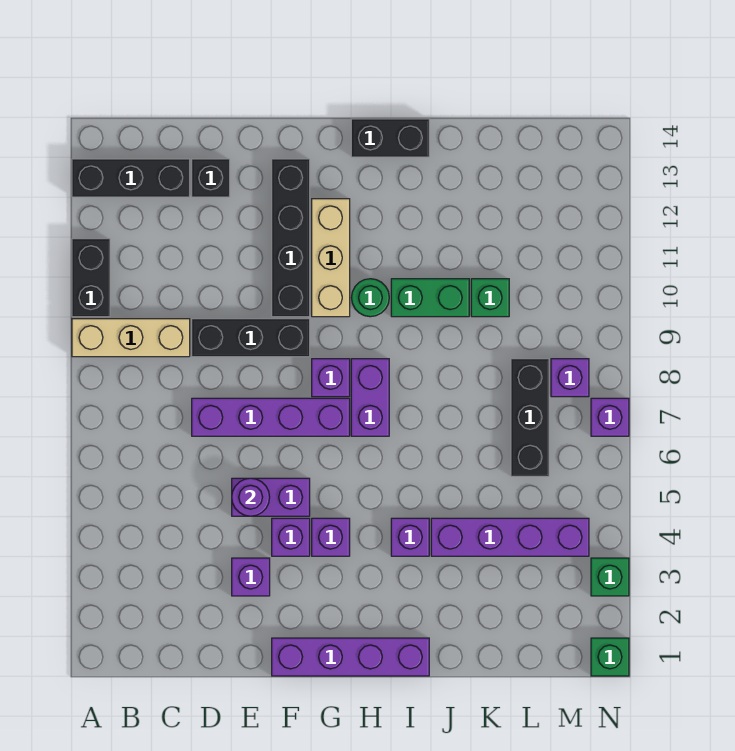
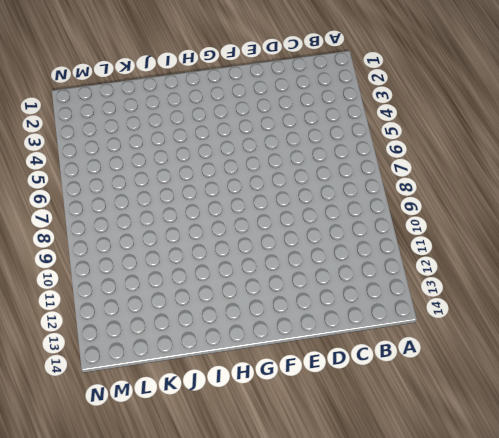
none -> tan brick A9:C9 level 1
none -> black brick A10:A11 level 1
none -> black brick A13:C13 level 1

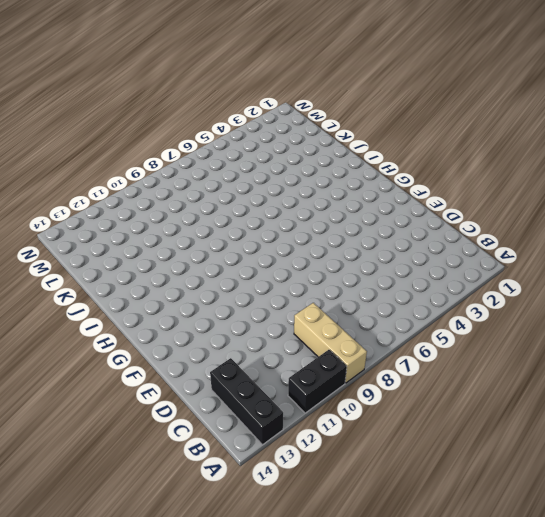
none -> purple brick D7:G7 level 1
none -> black brick D9:F9 level 1
none -> black brick D13 level 1

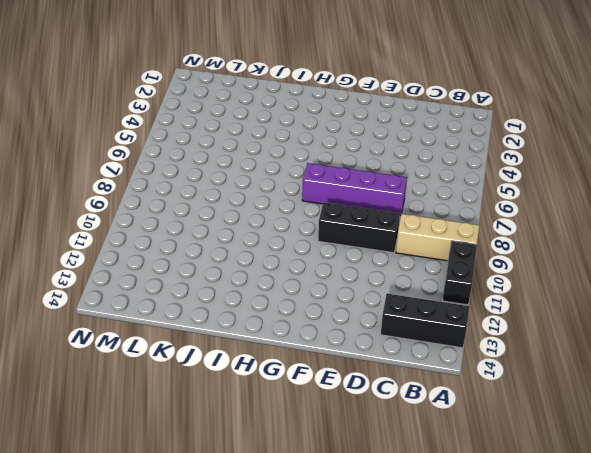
none -> black brick D13 level 1
none -> purple brick E3 level 1
none -> purple brick E5:F5 level 1

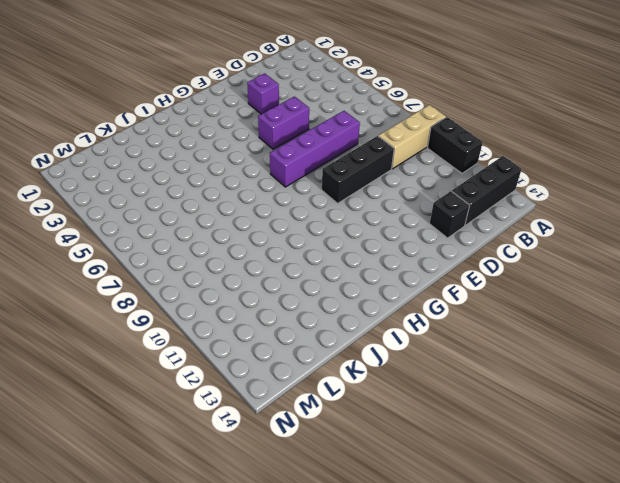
none -> purple brick F1:I1 level 1
none -> purple brick F4 level 1
none -> black brick F10:F13 level 1

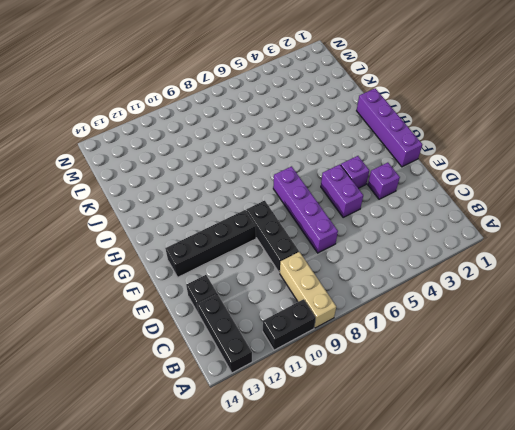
none -> purple brick G4 level 1
none -> purple brick G8 level 1
none -> tan brick G10:G12 level 1

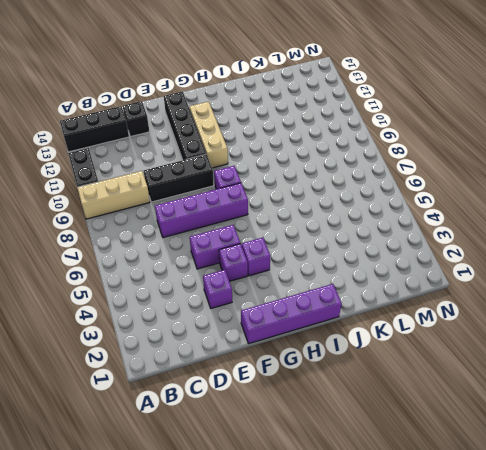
none -> purple brick H7:H8 level 1
none -> green round brick H10 level 1
none -> black brick H14:I14 level 1

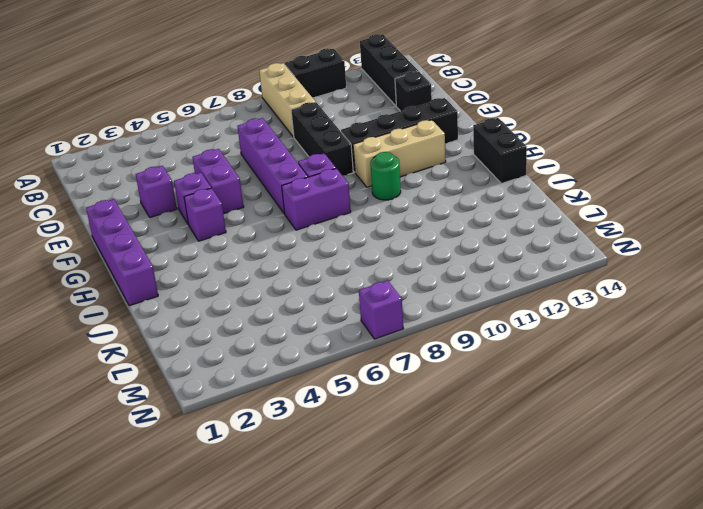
none -> purple brick I4 level 1
none -> green brick I10:J10 level 1
none -> purple brick J4:M4 level 1

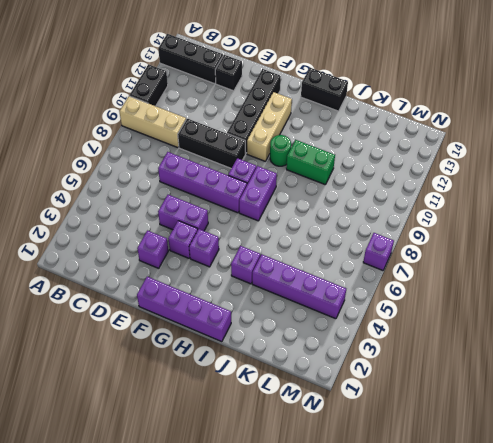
none -> green brick K10 level 1
none -> black brick L6:L8 level 1
none -> purple brick M8 level 1

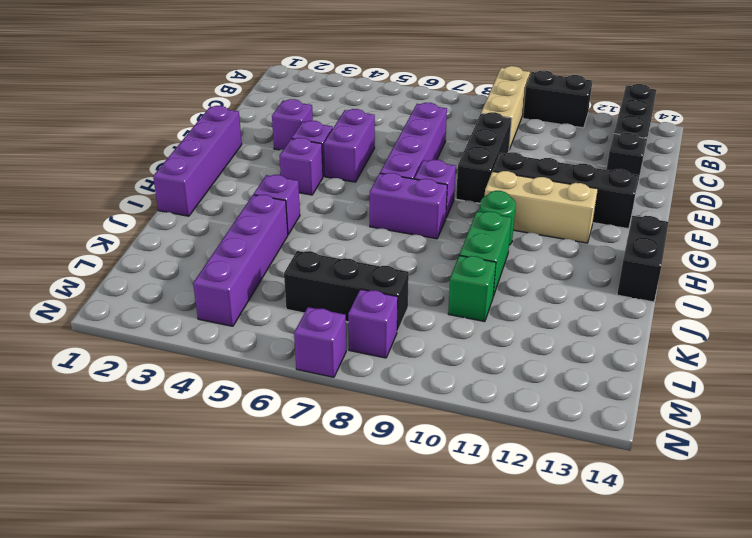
none -> green brick N1 level 1
none -> green brick N3 level 1
none -> purple round brick E5 level 2

